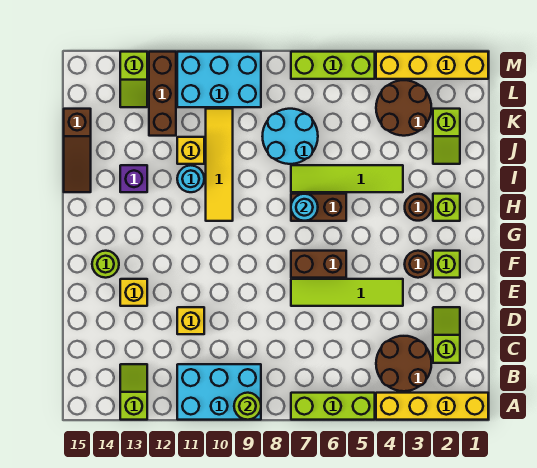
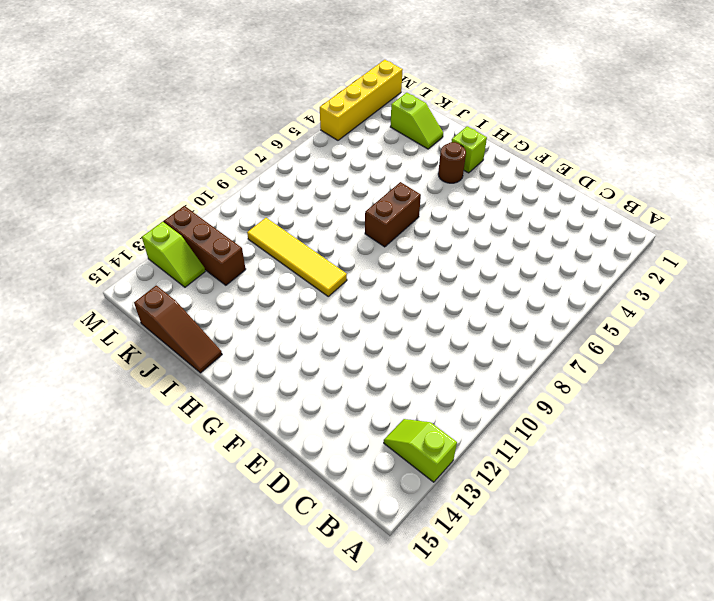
none -> yellow brick A1:A4 level 1
none -> lime brick A5:A7 level 1
none -> cyan brick A9:B11 level 1
none -> brown round brick B3:C4 level 1

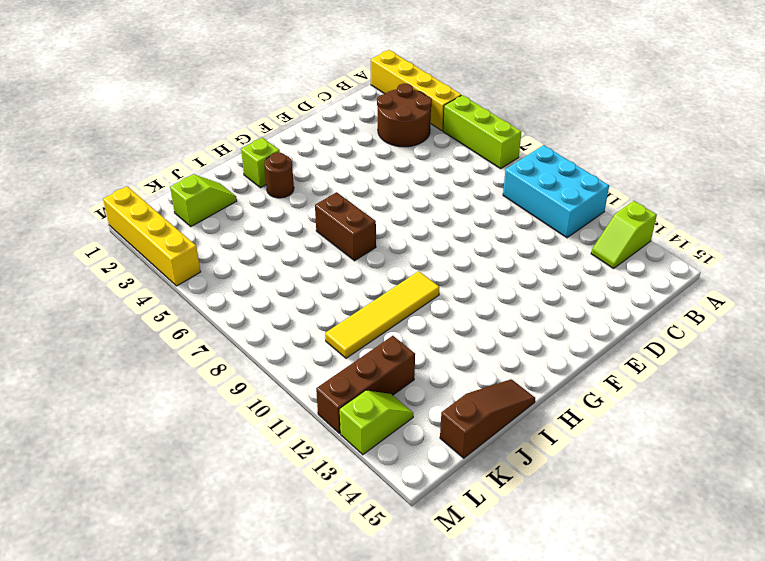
none -> lime slope C2:D2 level 1 top C
none -> yellow brick D11 level 1
none -> lime tile E4:E7 level 1
none -> yellow brick E13 level 1

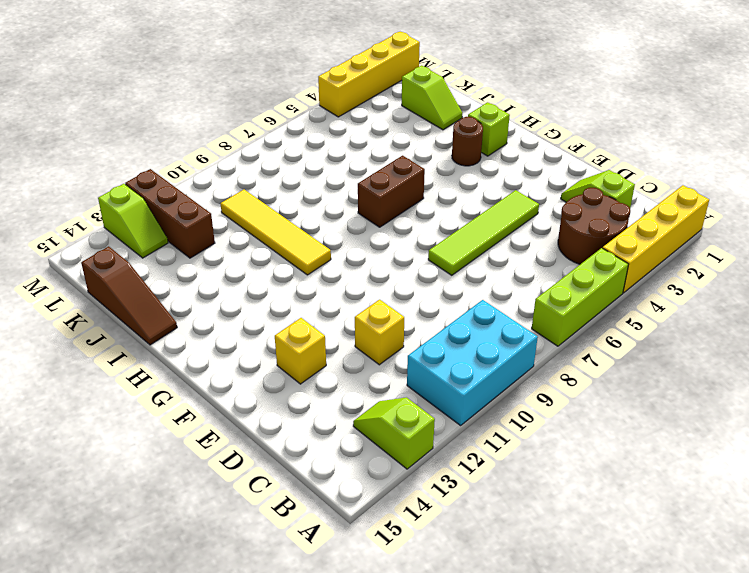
none -> lime brick F2 level 1
none -> brown round brick F3 level 1
none -> brown brick F6:F7 level 1
none -> lime round brick F14 level 1

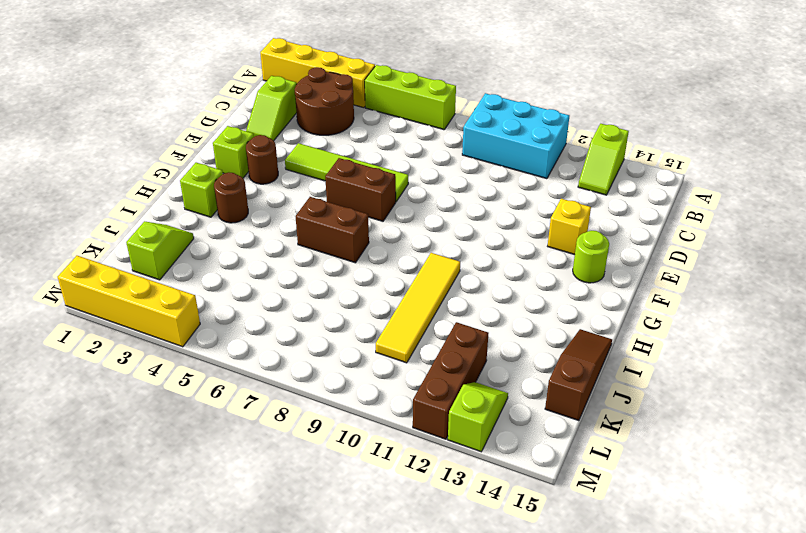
none -> yellow brick D11 level 1
none -> lime tile I4:I7 level 1
none -> cyan round brick I11 level 1
none -> purple brick I13 level 1

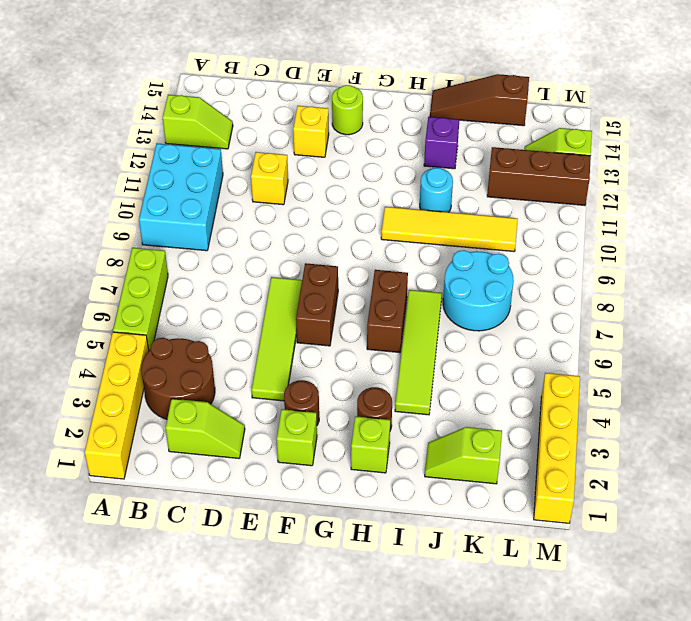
none -> yellow brick J11 level 1
none -> brown round brick K3:L4 level 1
none -> cyan brick L9:M11 level 1
none -> lime brick M5:M7 level 1

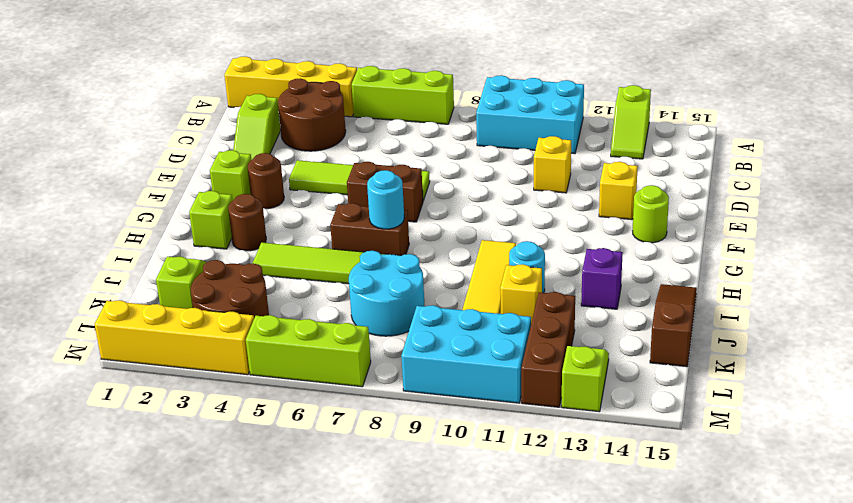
none -> lime round brick A9 level 2

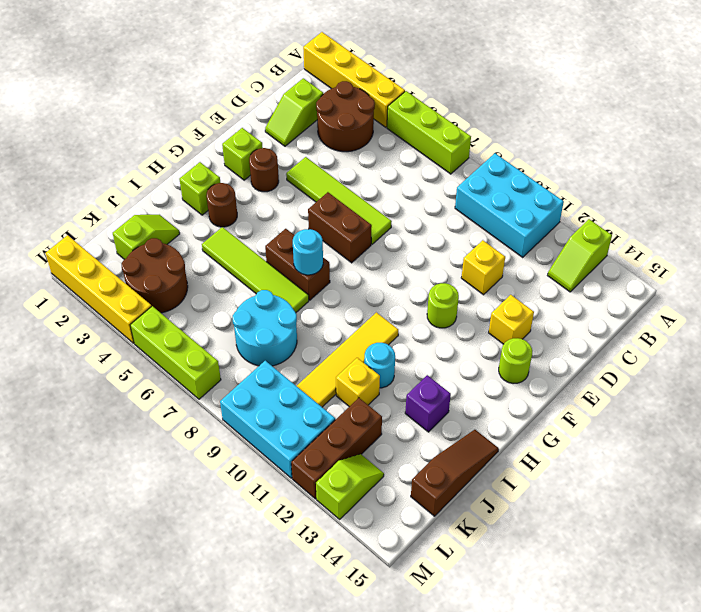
lime round brick F11 level 1 -> lime round brick A9 level 2

